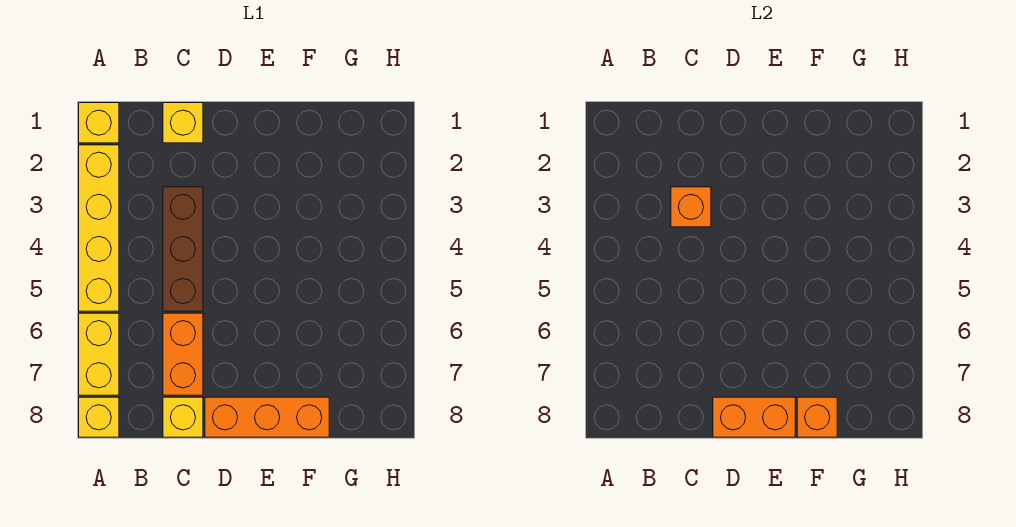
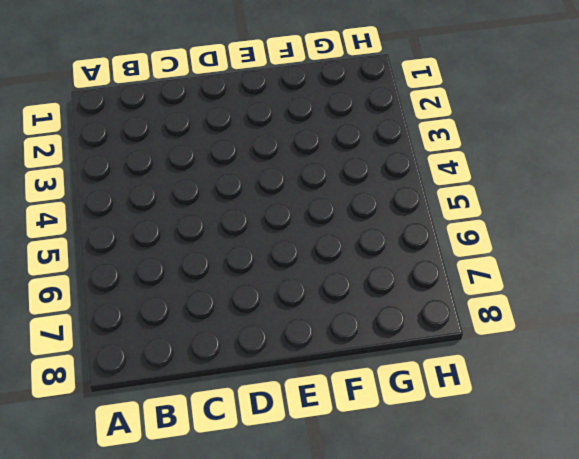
none -> yellow brick A1 level 1
none -> yellow brick A2:A5 level 1
none -> yellow brick A6:A7 level 1

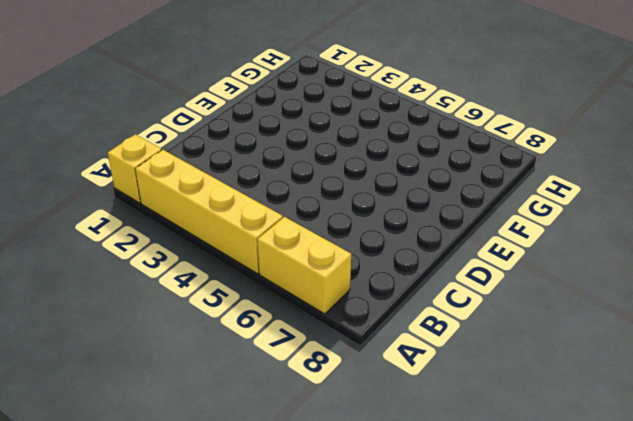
none -> yellow brick A8 level 1
none -> yellow brick C1 level 1
none -> brown brick C3:C5 level 1

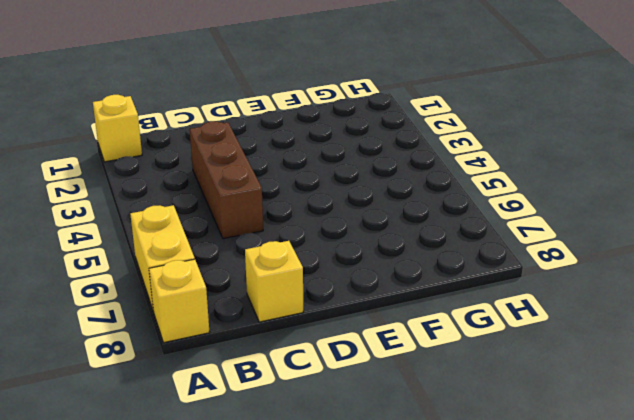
none -> yellow brick A2:A5 level 1
none -> yellow brick C1 level 1
none -> orange brick C6:C7 level 1

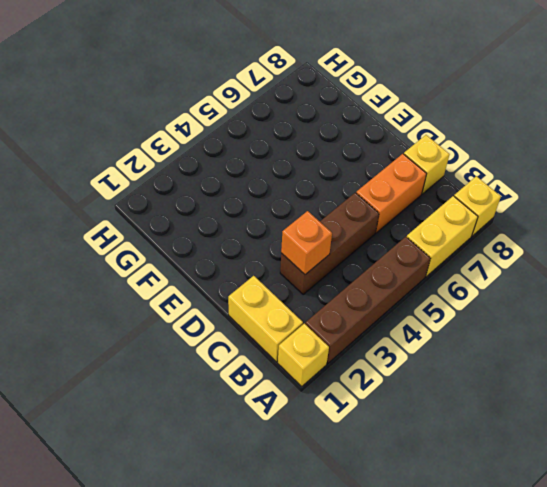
brown brick A2:A5 level 1 -> yellow brick A2:A5 level 1
yellow brick B1:C1 level 1 -> yellow brick C1 level 1
none -> orange brick D8:F8 level 1
none -> orange brick D8:E8 level 2
none -> orange brick F8 level 2

